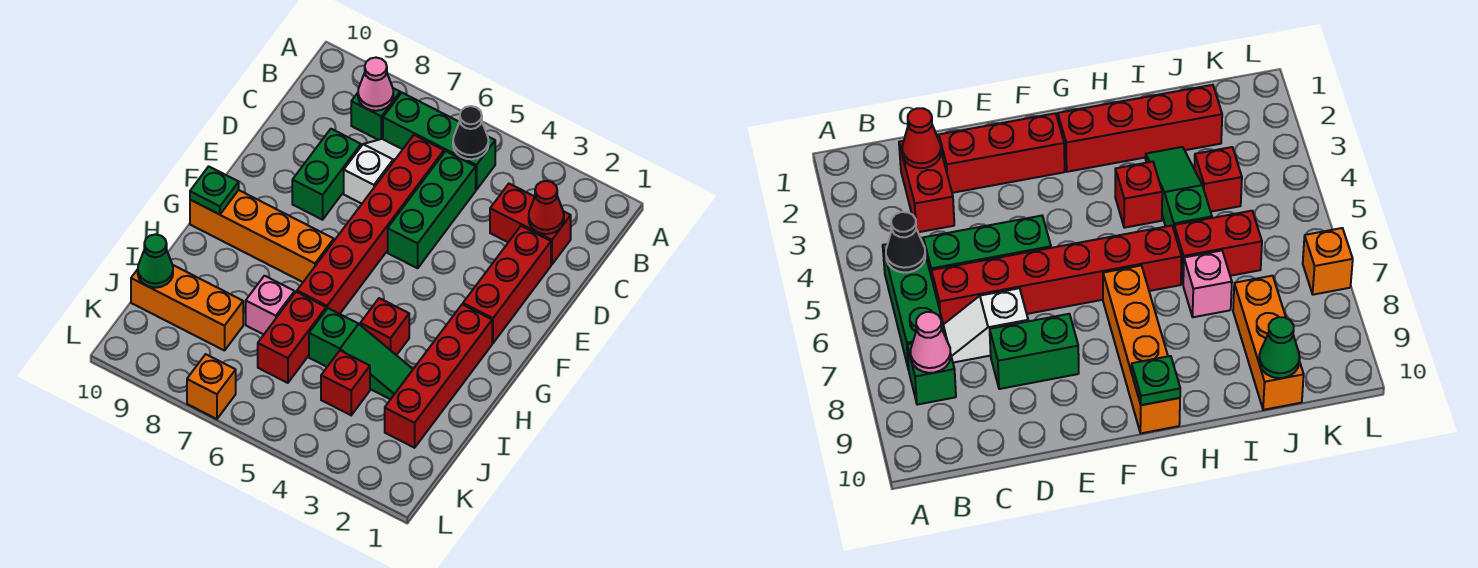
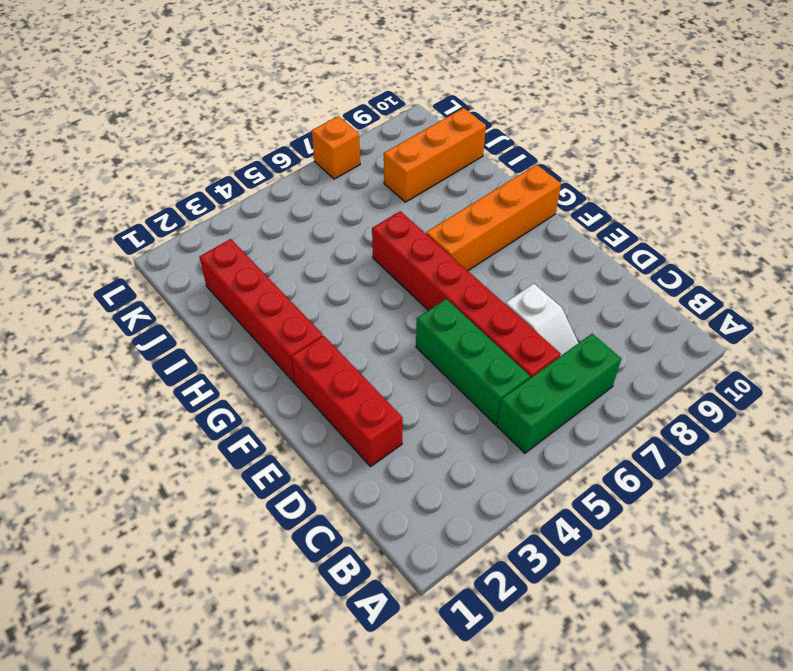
none -> green brick B8 level 1
none -> red brick C2:C3 level 1
none -> green brick D8:E8 level 1

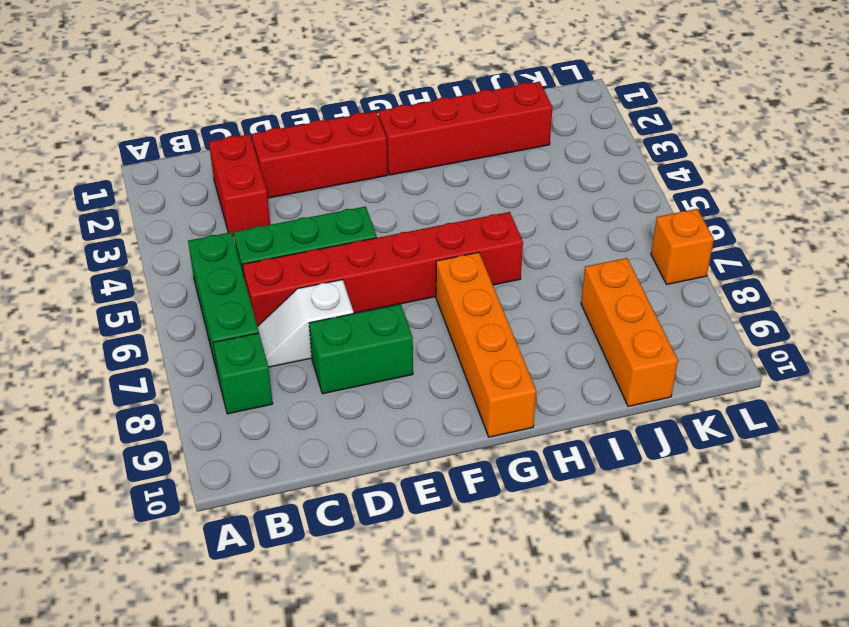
none -> red brick H4 level 1
none -> green slope I3:I5 level 1 top 5
none -> red brick I6:J6 level 1

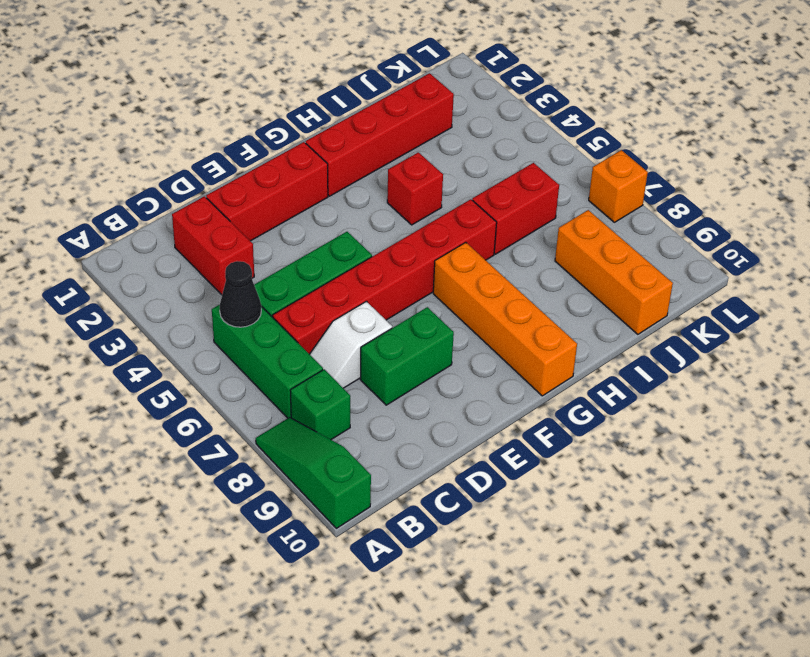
green slope A8:A10 level 1 top 10 -> green slope I3:I5 level 1 top 5
none -> pink brick I7 level 1
none -> red brick J4 level 1
none -> pink cone B8 level 2

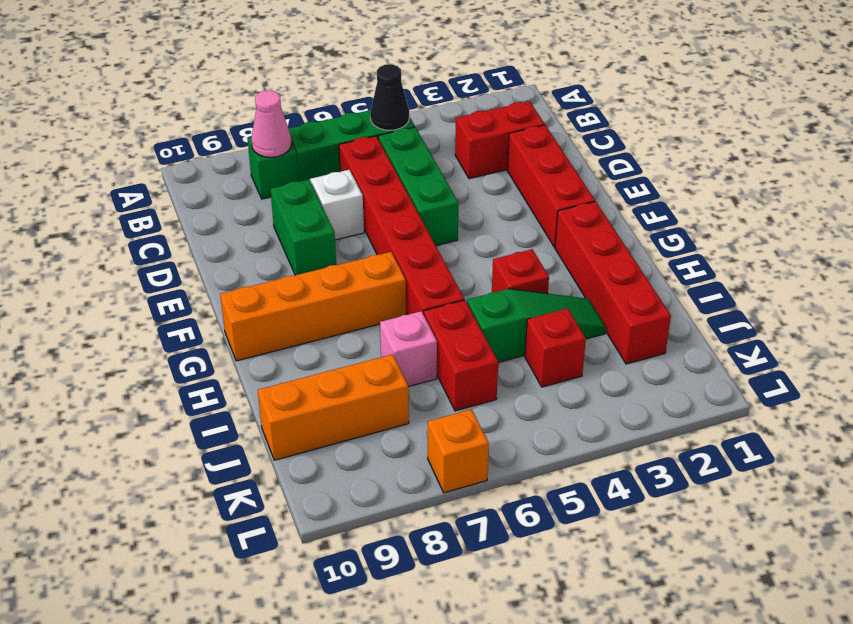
none -> red cone C2 level 2
none -> green plate G10 level 2
none -> green cone J10 level 2

